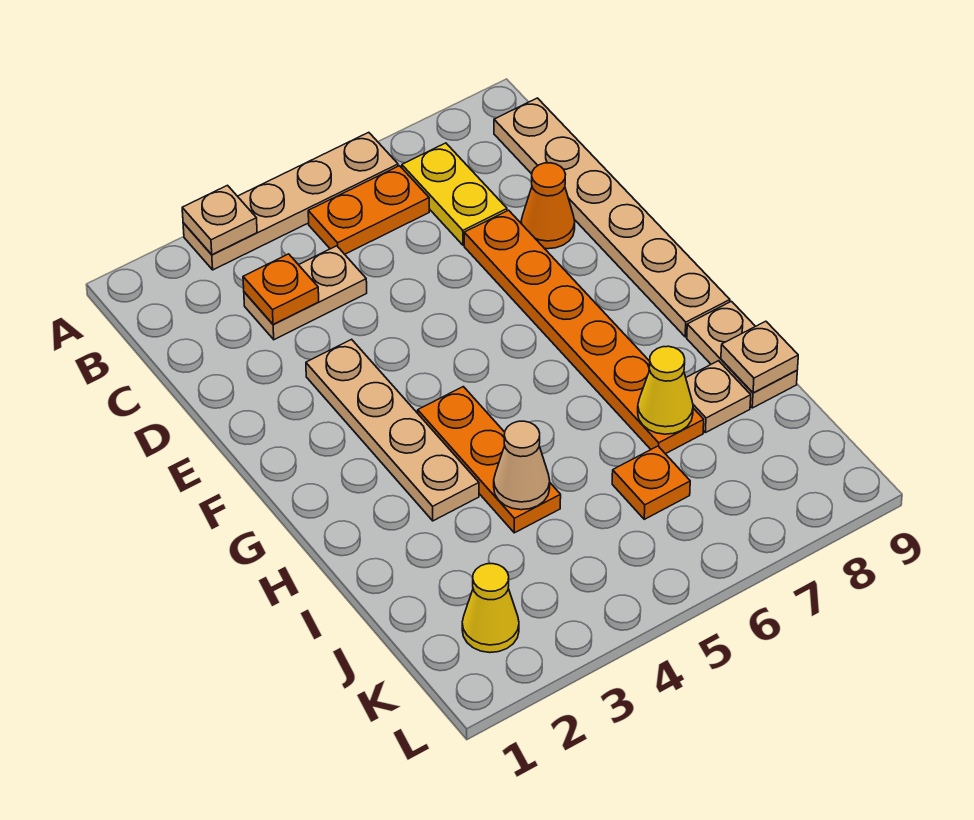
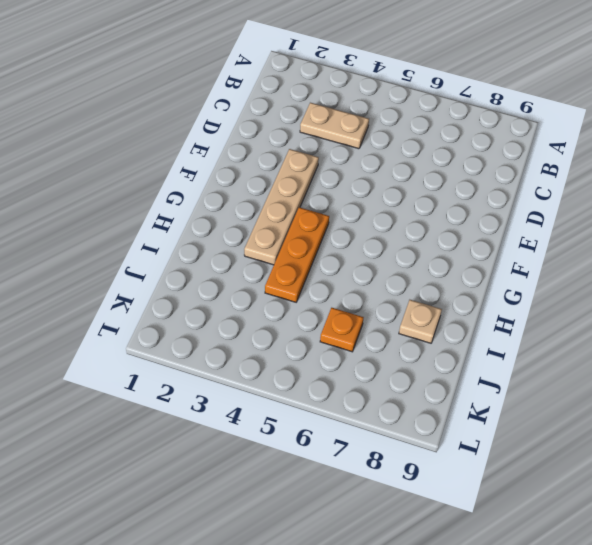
none -> tan plate A3:A6 level 1
none -> orange plate B5:B6 level 1
none -> yellow plate B7:C7 level 1

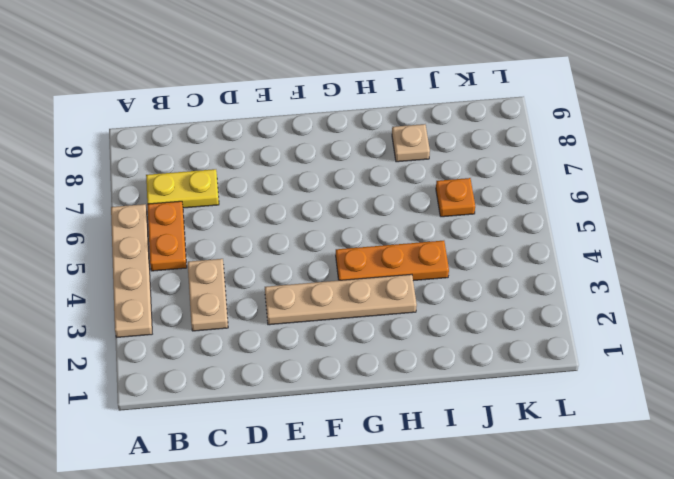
none -> tan plate B9:G9 level 1
none -> orange plate D7:I7 level 1
none -> orange cone D8 level 1

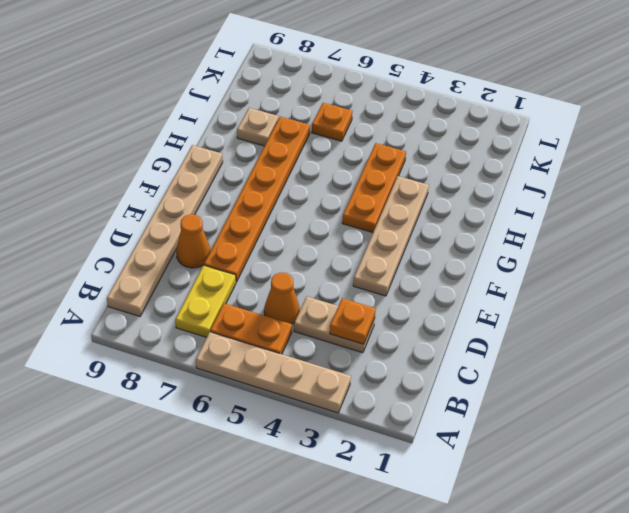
orange cone C5 level 1 -> none
none -> tan plate H9:I9 level 1
none -> yellow cone K2 level 1
none -> tan plate A3 level 2

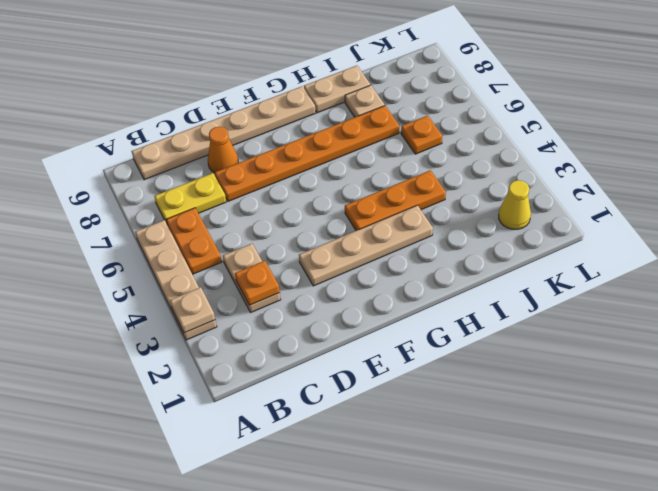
none -> tan cone I4 level 2
none -> yellow cone I7 level 2
none -> tan plate I9 level 2

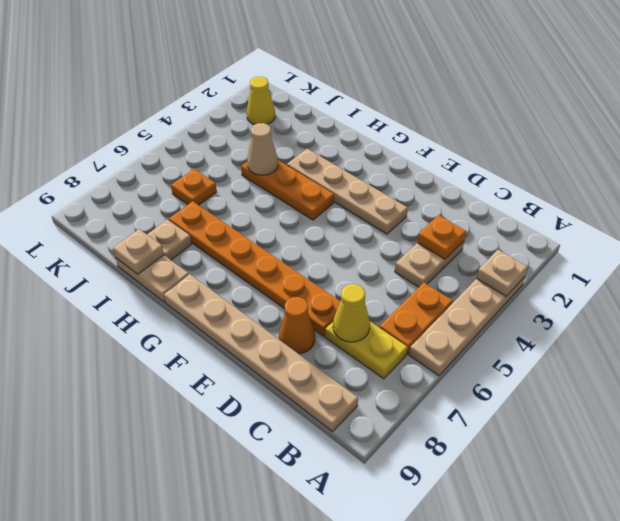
yellow cone C7 level 2 -> yellow cone I7 level 2

